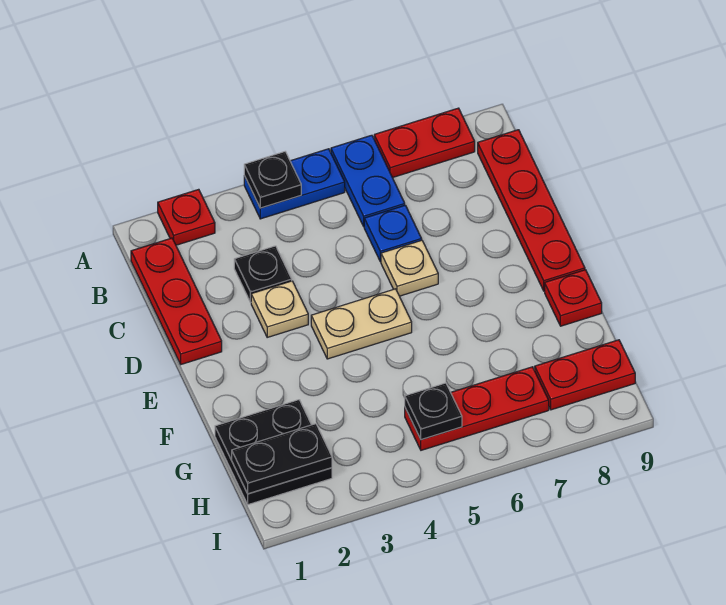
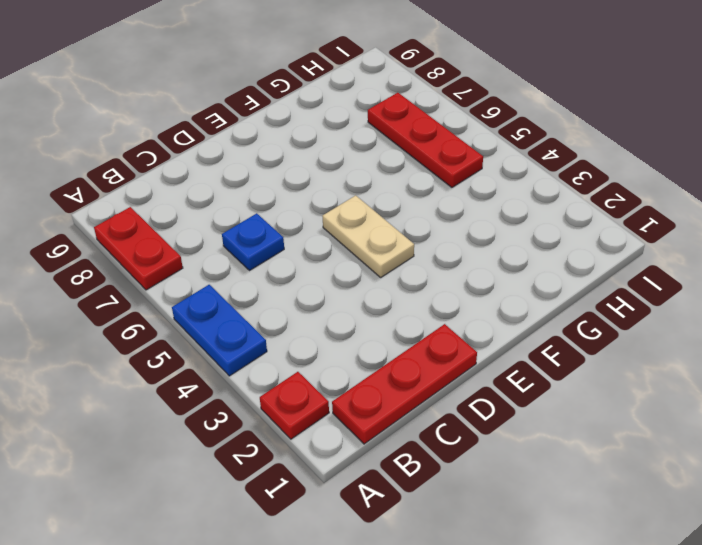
none -> blue plate A6:B6 level 1
none -> red plate B9:E9 level 1
none -> black plate C3 level 1

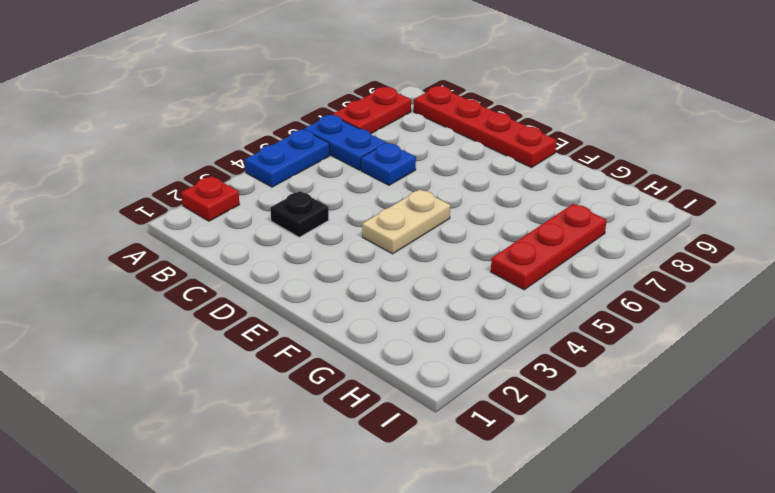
none -> red plate B1:D1 level 1
none -> tan plate D3 level 1
none -> tan plate D6 level 1

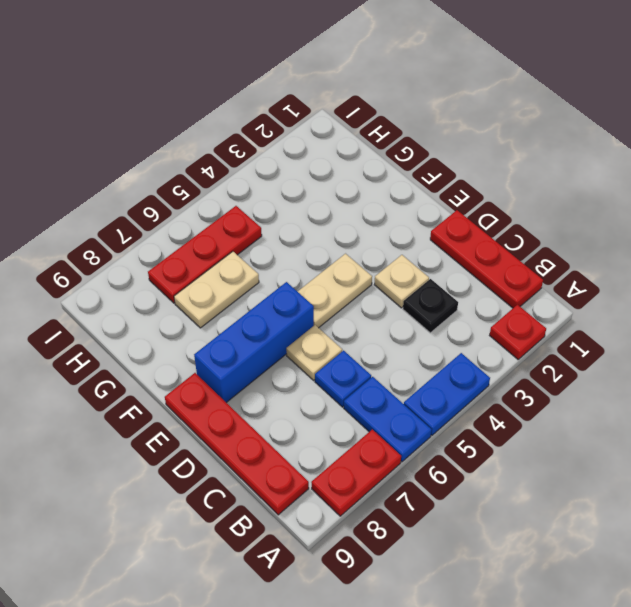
blue brick E6:E8 level 1 -> none
tan plate G6:G7 level 1 -> none
none -> red plate F9 level 1
none -> black plate G1:H2 level 1
none -> red plate H8:H9 level 1

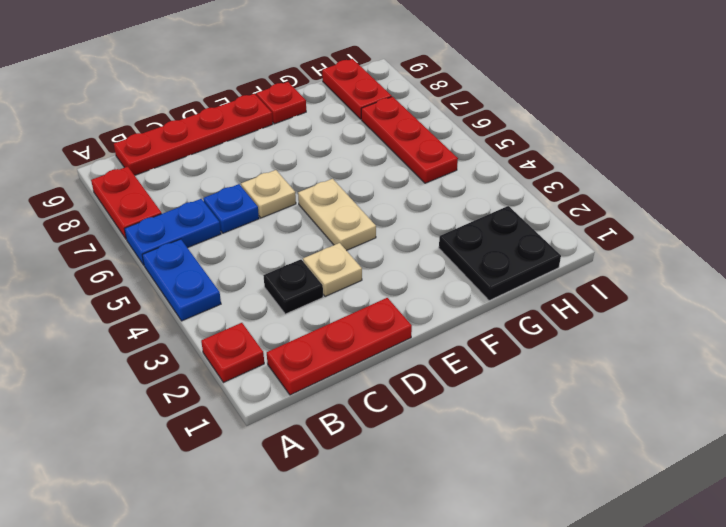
none -> black plate A4 level 2
none -> black plate H1:H2 level 2
none -> black plate H5 level 2

